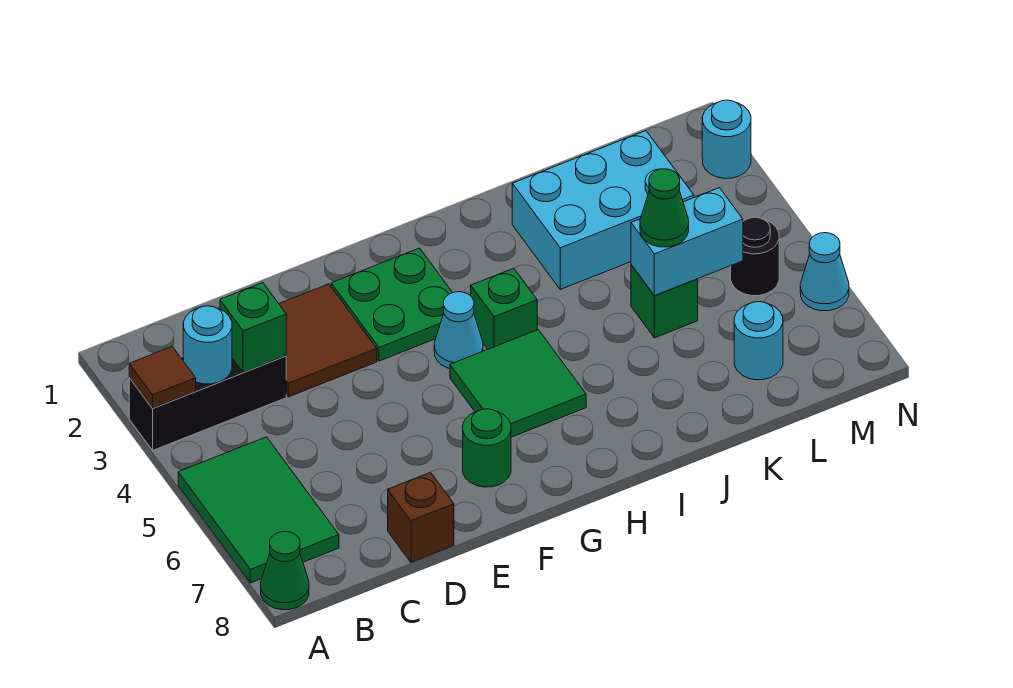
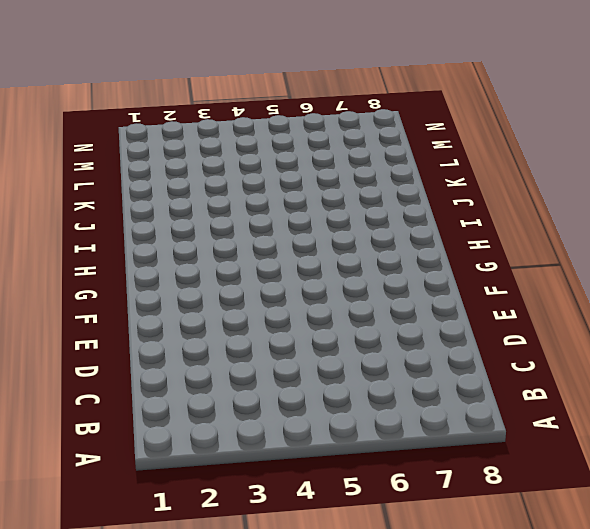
none -> black brick A3:C3 level 1
none -> green tile A5:B7 level 1
none -> green cone A8 level 1

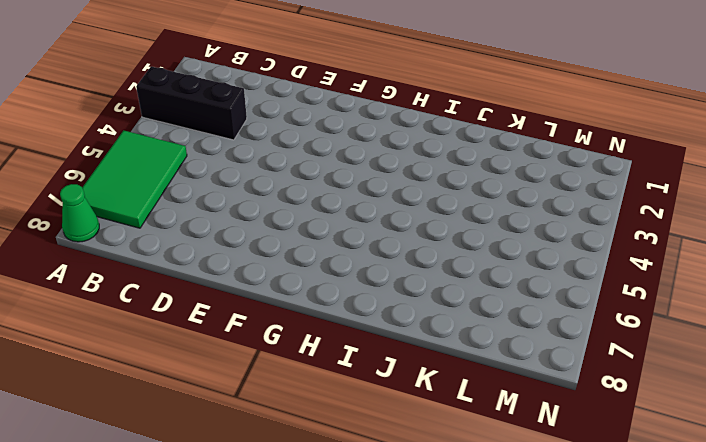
none -> brown tile D2:E3 level 1
none -> brown brick D8 level 1
none -> green plate F2:G3 level 1

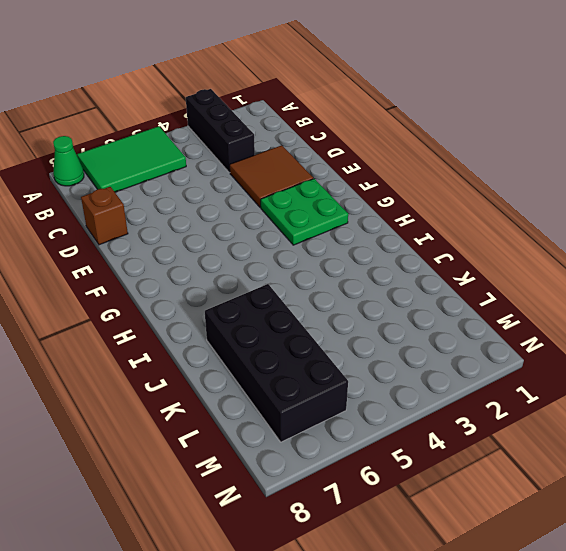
black brick J6:M7 level 1 -> cyan round brick L7 level 1
none -> green round brick F7 level 1
none -> cyan cone G4 level 1
none -> green tile G5:H6 level 1

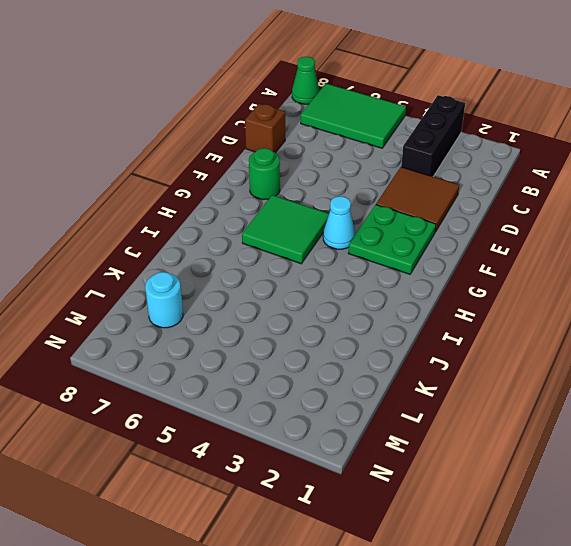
none -> green brick H4 level 1
none -> cyan brick J2:L3 level 1
none -> green brick K5 level 1

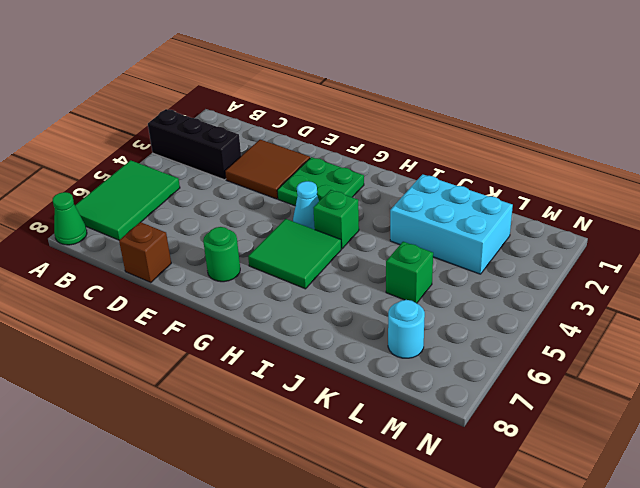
none -> black round brick M5 level 1
none -> cyan round brick N2 level 1
none -> cyan cone N6 level 1

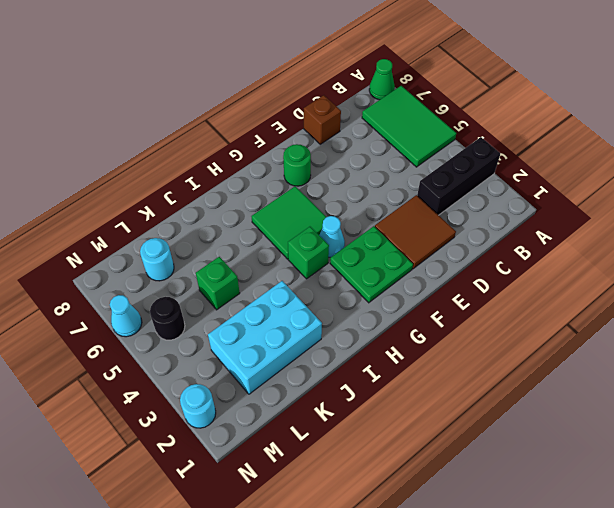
none -> brown tile A3 level 2
none -> cyan round brick B3 level 2
none -> green brick C3 level 2

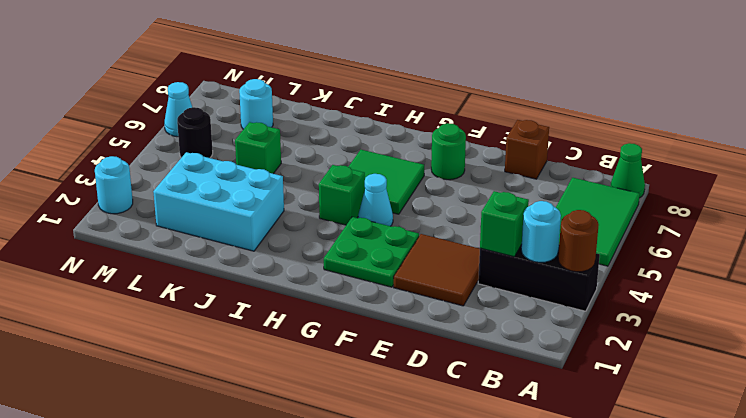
brown round brick A3 level 2 -> brown tile A3 level 2
none -> cyan brick K5:L5 level 2
none -> green cone K5 level 3

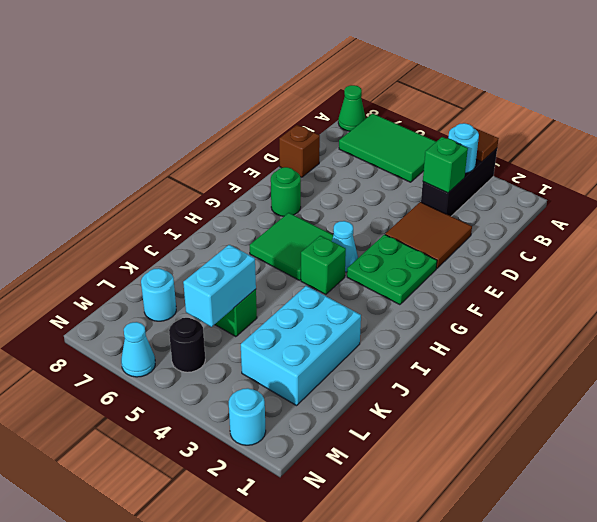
none -> green cone K5 level 3

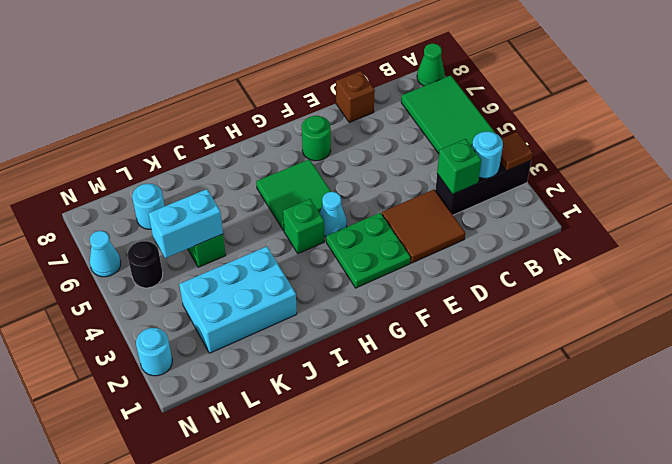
none -> green cone K5 level 3

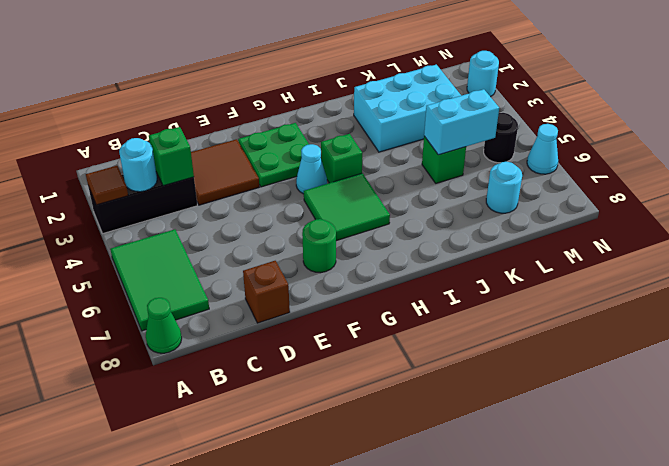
none -> green cone K5 level 3

